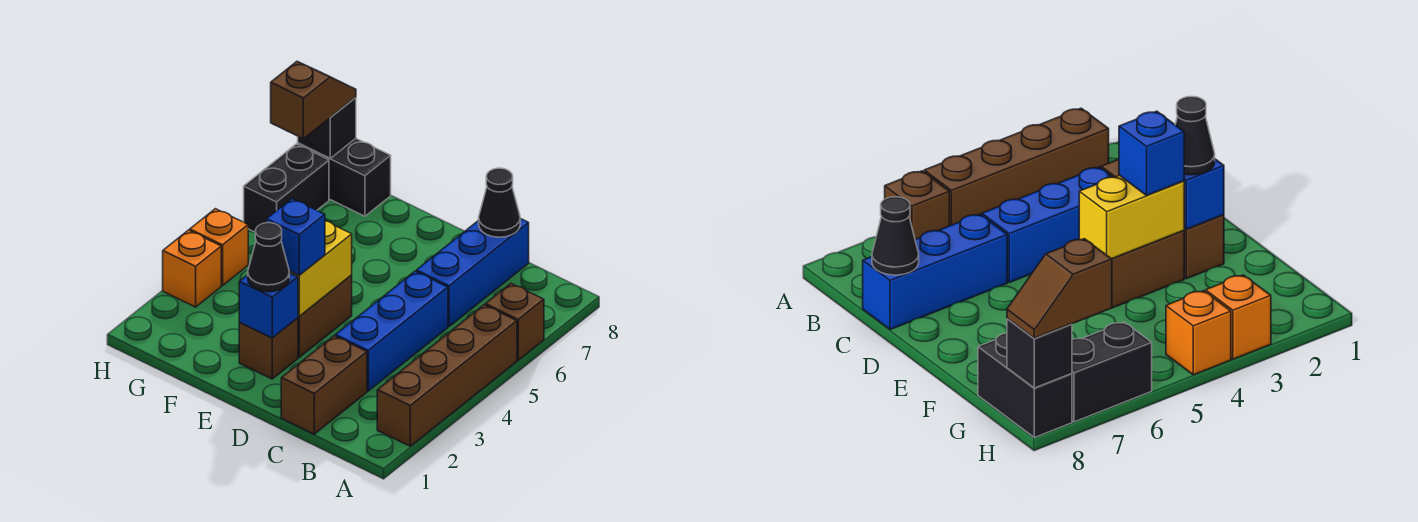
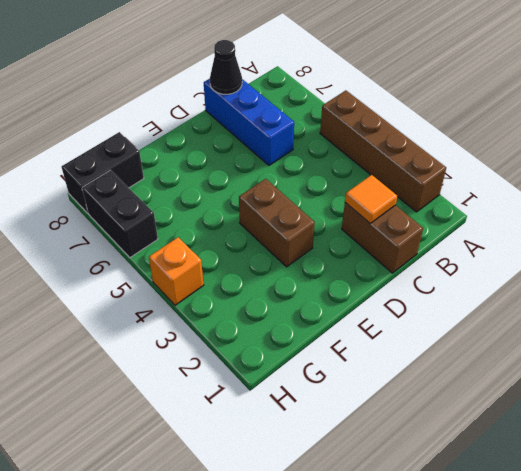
orange tile C2 level 2 -> none
none -> brown brick A6 level 1
none -> blue brick C3:C5 level 1
none -> brown brick E2 level 1

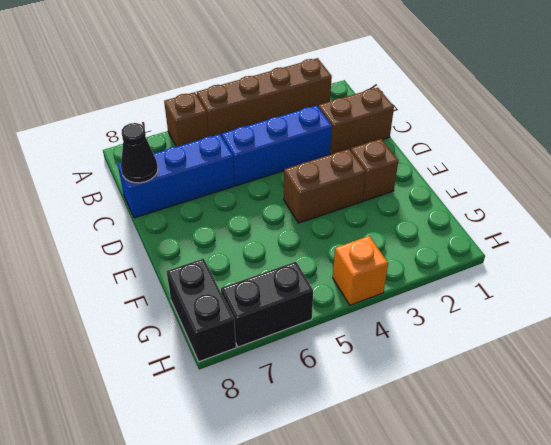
none -> orange brick H3 level 1
none -> blue brick E2 level 2
none -> yellow brick E3:E4 level 2

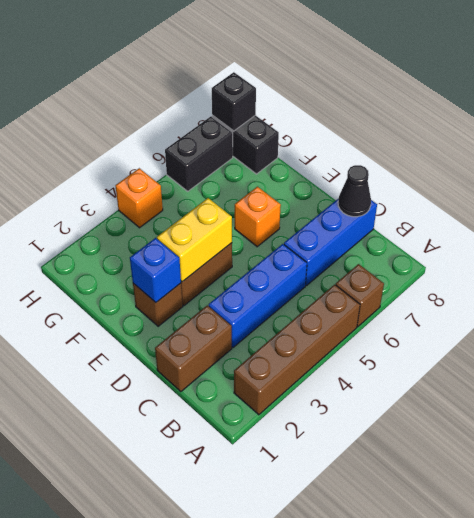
orange brick E6 level 1 -> orange brick H3 level 1
none -> black cone E2 level 3
none -> blue brick E3 level 3
none -> brown slope H7:H8 level 3 top 7

